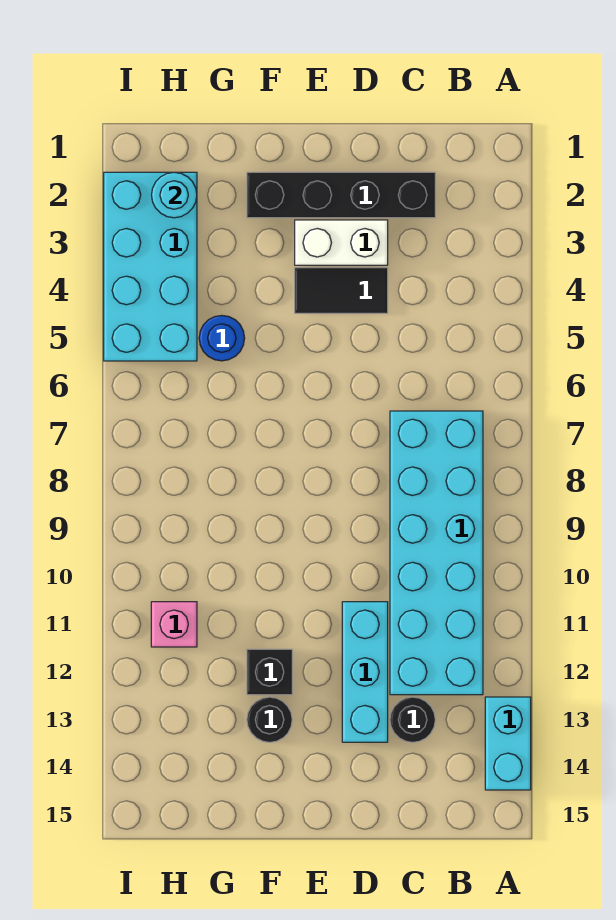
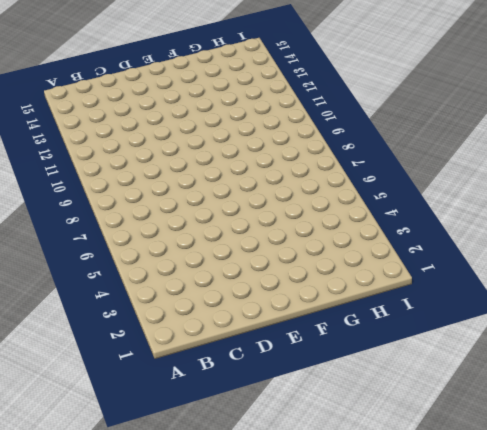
none -> cyan brick A13:A14 level 1
none -> cyan brick B7:C12 level 1
none -> black brick C2:F2 level 1

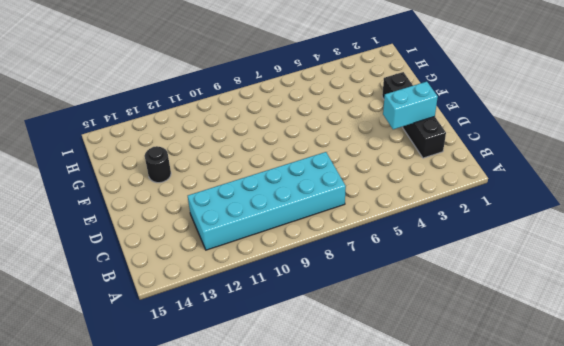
cyan brick D2:D3 level 2 -> cyan brick A13:A14 level 1
none -> black round brick C13 level 1
none -> white brick D3:E3 level 1
none -> black tile D4:E4 level 1

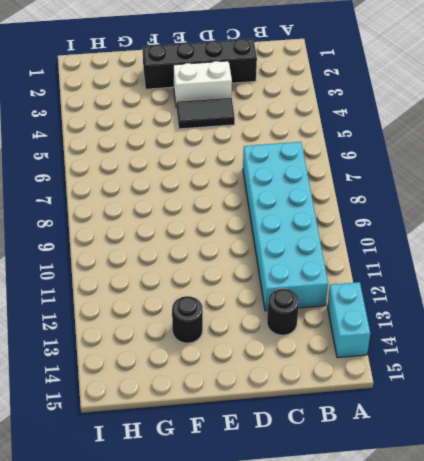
none -> cyan brick D11:D13 level 1
none -> black brick F12 level 1
none -> blue round brick G5 level 1

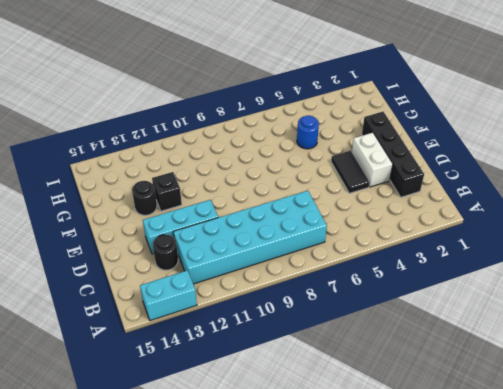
none -> cyan brick H2:I5 level 1
none -> pink brick H11 level 1
none -> cyan round brick H2 level 2

